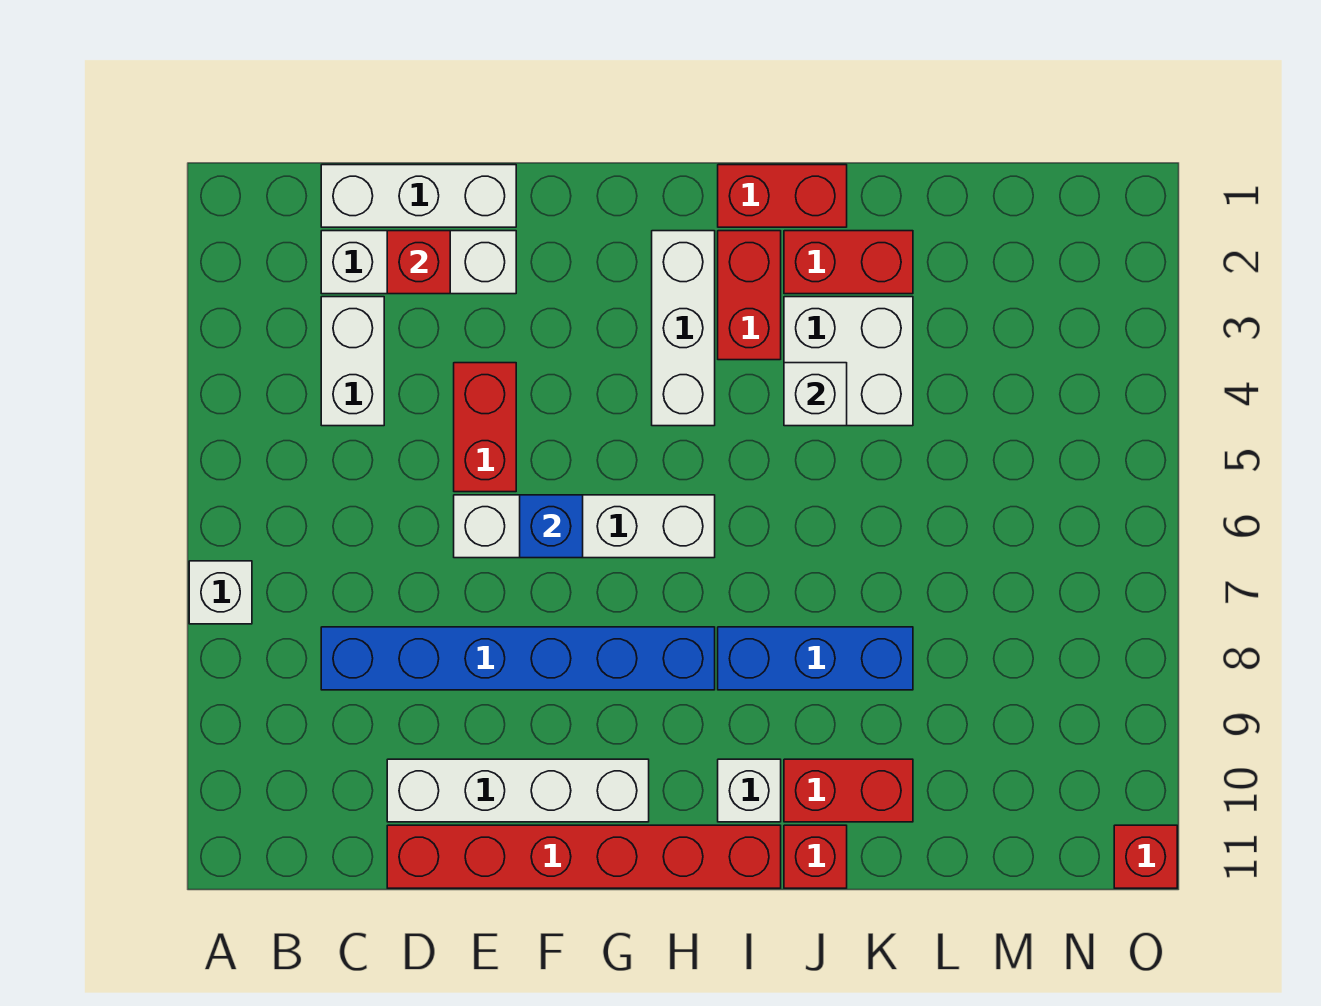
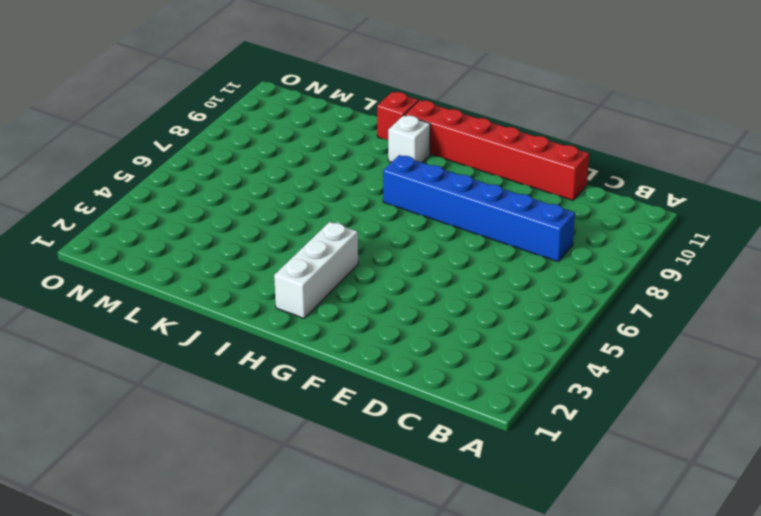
none -> white brick A7 level 1
none -> white brick C1:E1 level 1
none -> white brick C2:E2 level 1

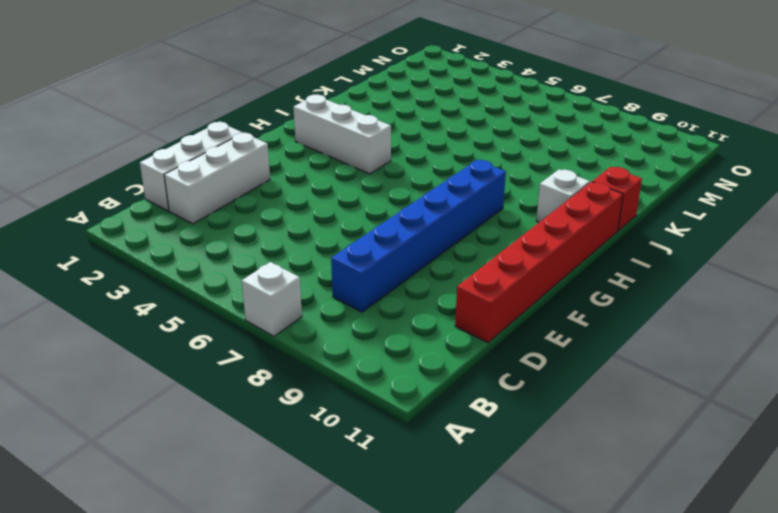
none -> white brick C3:C4 level 1
none -> white brick D10:G10 level 1
none -> red brick E4:E5 level 1

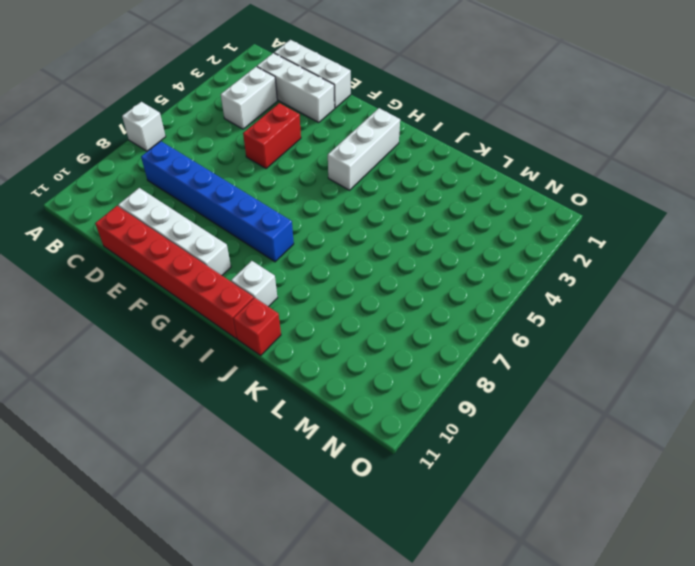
none -> white brick E6:H6 level 1
none -> red brick I1:J1 level 1
none -> red brick I2:I3 level 1

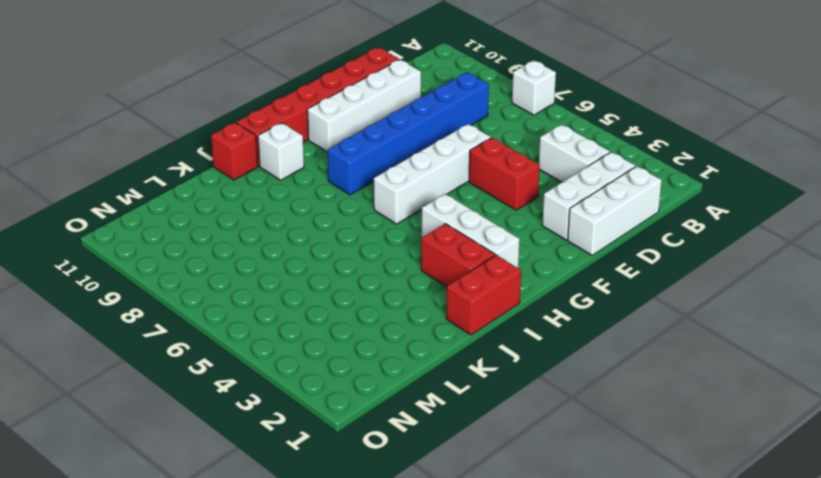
none -> blue brick I8:K8 level 1
none -> red brick J2:K2 level 1
none -> white brick J3:K4 level 1

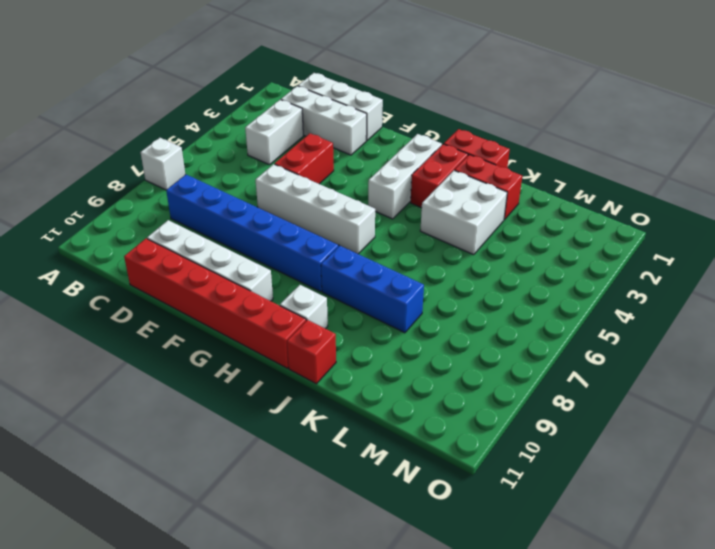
none -> red brick J10:K10 level 1
none -> red brick O11 level 1
none -> red brick D2 level 2

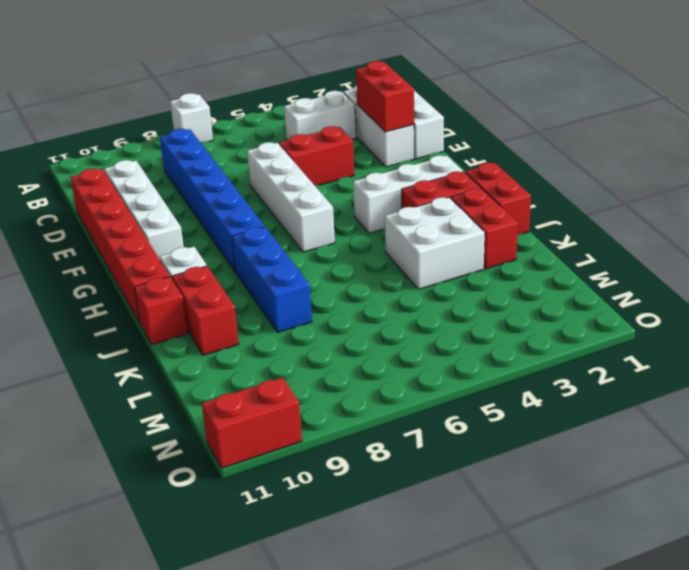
red brick D2:E2 level 2 -> red brick D2 level 2
red brick O10:O11 level 1 -> red brick O11 level 1
none -> blue brick F6 level 2
none -> white brick J4 level 2

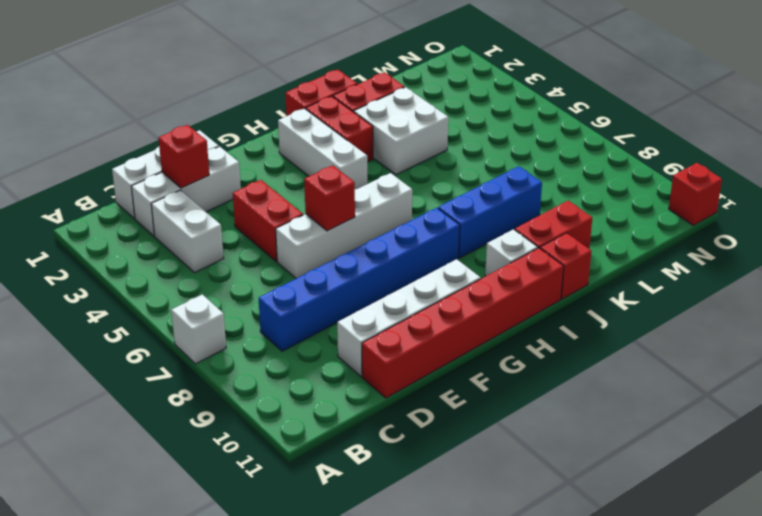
red brick F6 level 2 -> blue brick F6 level 2
none -> white brick J4 level 2

